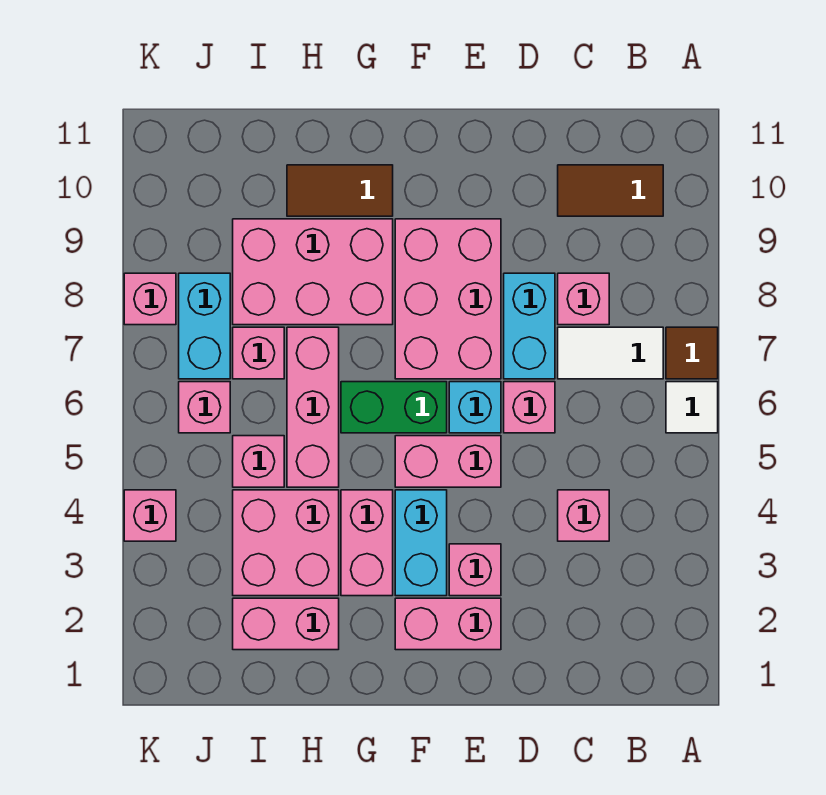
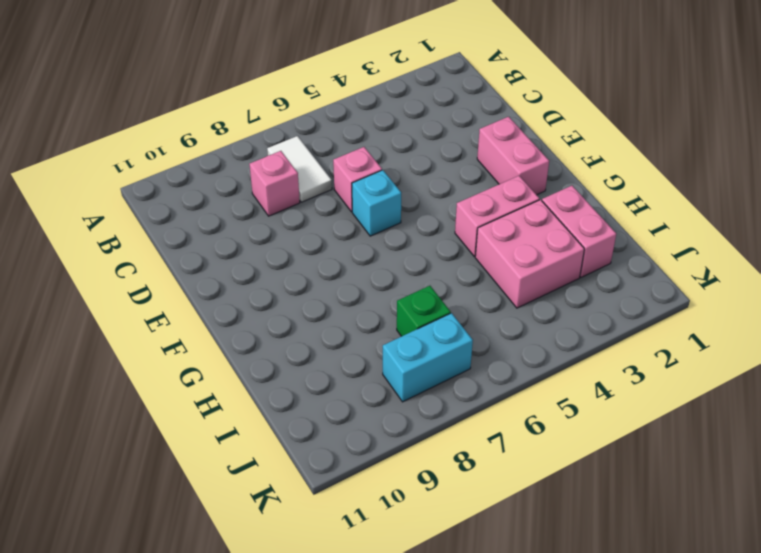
green brick I7 level 1 -> pink brick I7 level 1
none -> white tile A6 level 1
none -> brown tile A7 level 1
none -> brown tile B10:C10 level 1

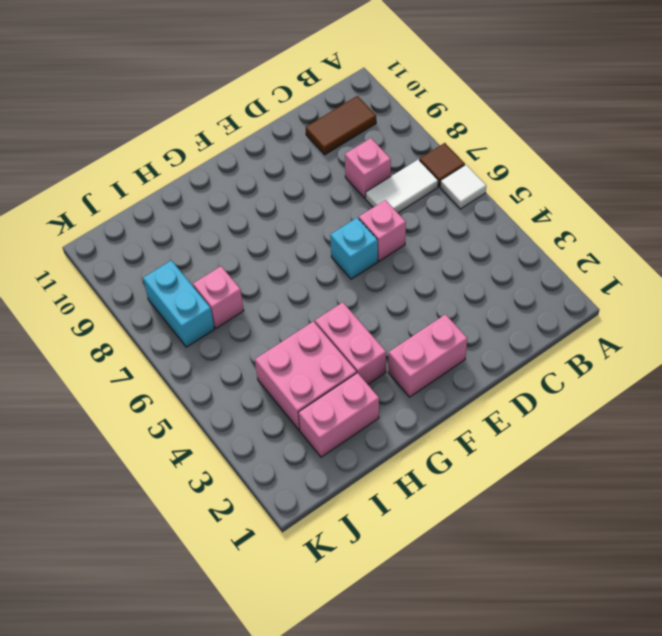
none -> pink brick C4 level 1
none -> cyan brick D7:D8 level 1
none -> pink brick E3 level 1

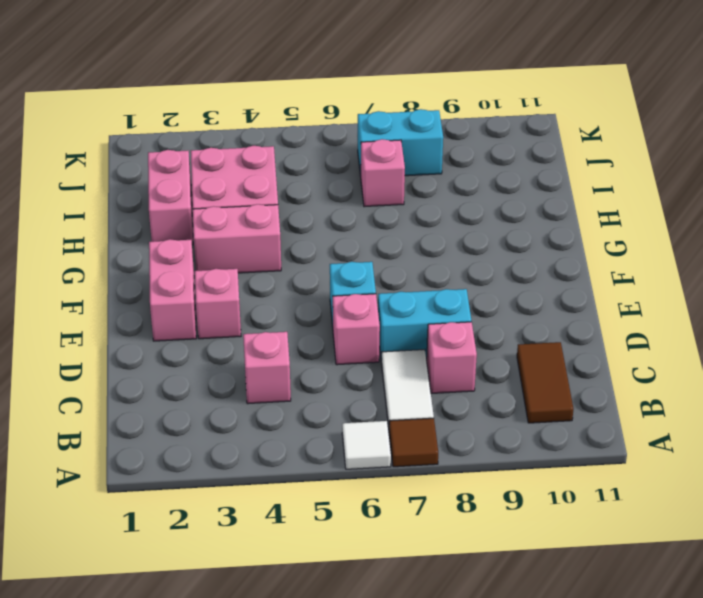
none -> pink brick E5:F5 level 1
none -> pink brick E7:F9 level 1
none -> cyan brick F3:F4 level 1

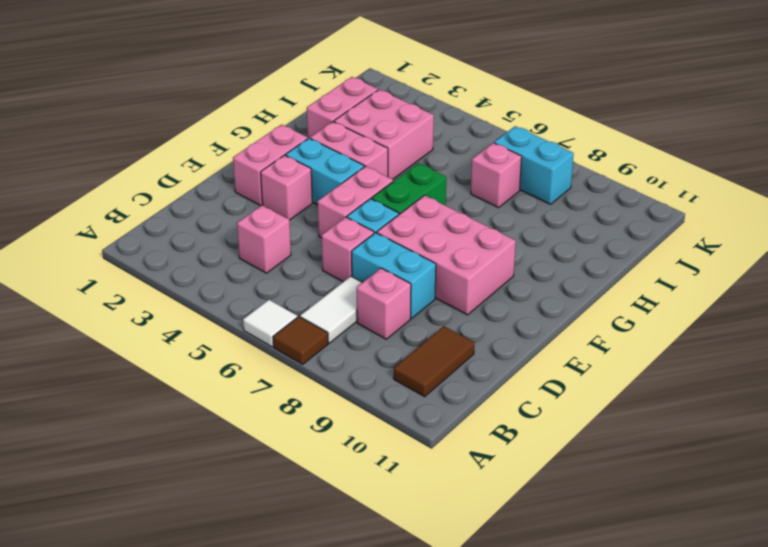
none -> pink brick G8:I9 level 1
none -> brown tile G10:H10 level 1
none -> pink brick H5:H7 level 1

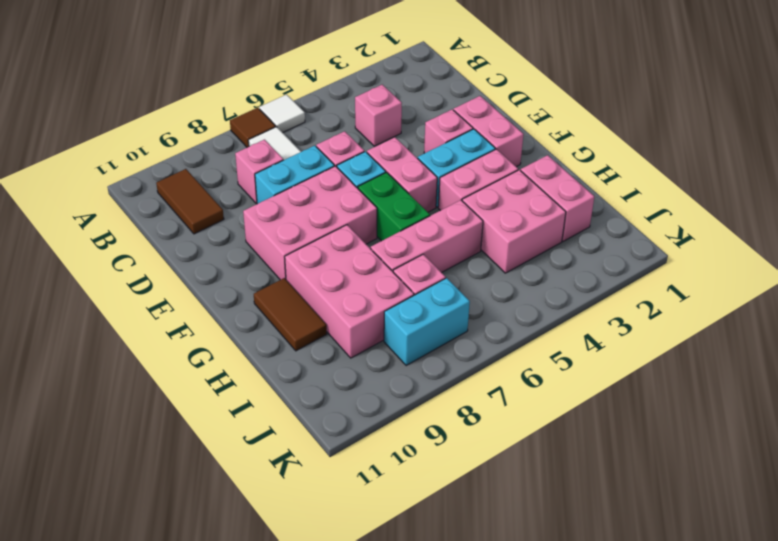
none -> pink brick I5 level 1
none -> pink brick J6 level 1
none -> pink brick K4 level 1

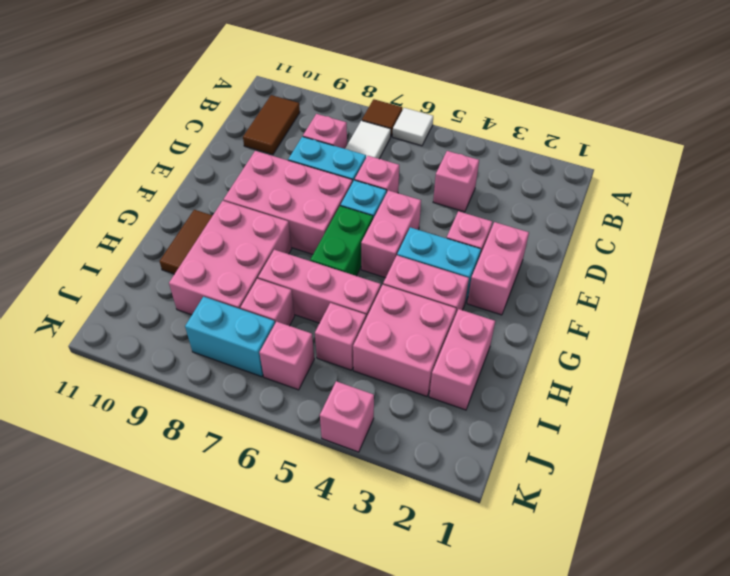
none -> pink brick K8 level 1

